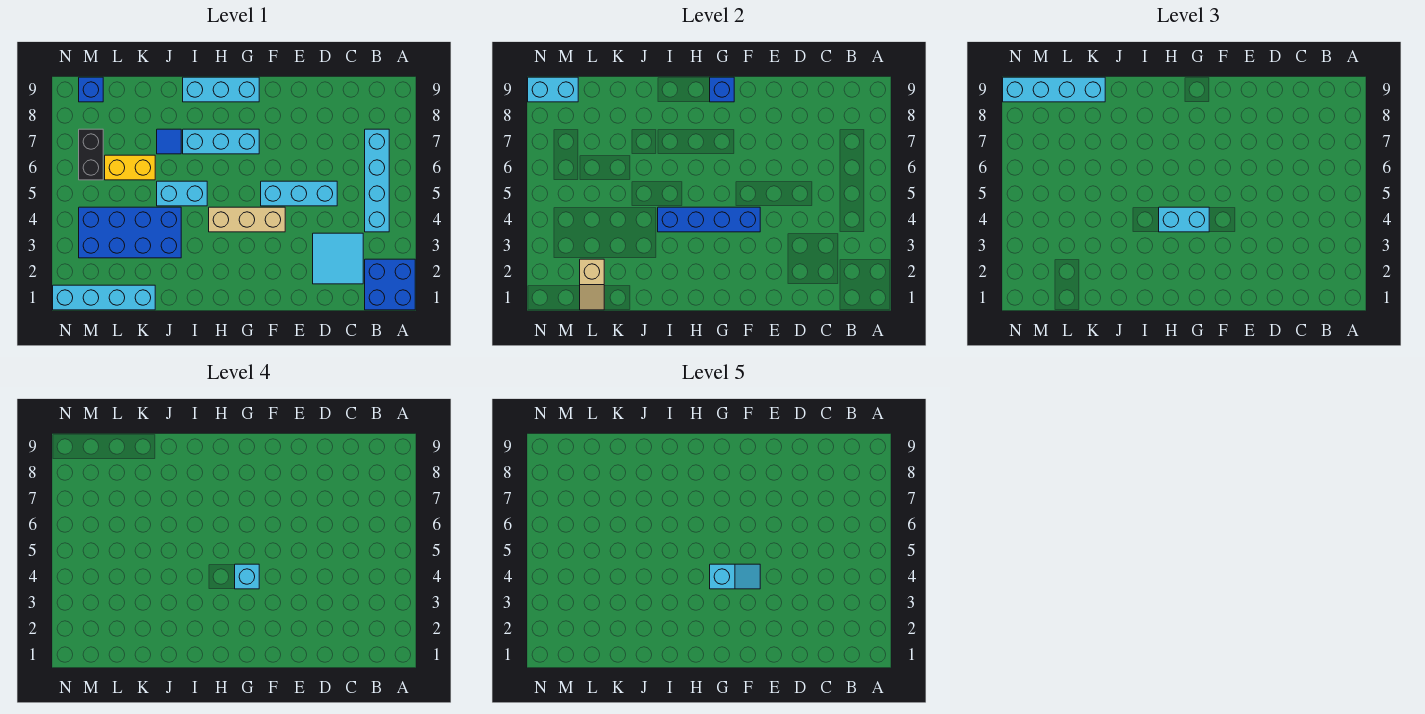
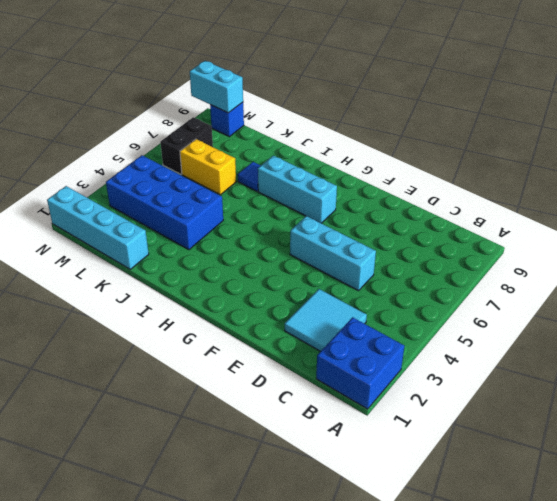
none -> cyan brick B4:B7 level 1
none -> tan brick F4:H4 level 1
none -> cyan brick G9:I9 level 1

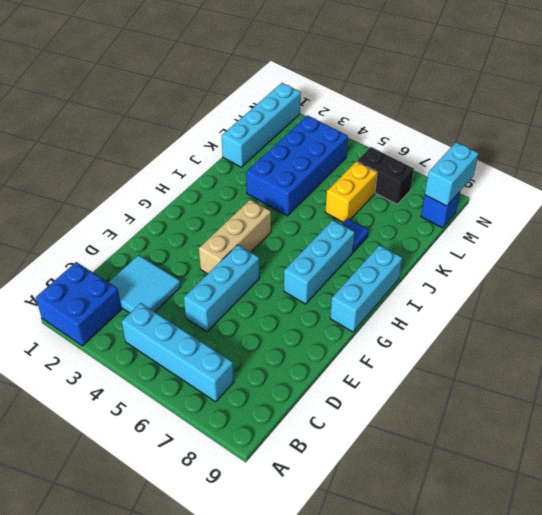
none -> cyan brick I5:J5 level 1
none -> blue brick F4:I4 level 2
none -> blue brick G9 level 2

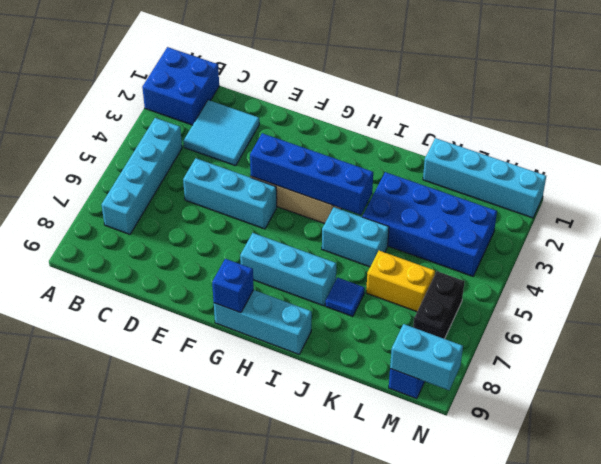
none -> tan slope L1:L2 level 2 top 2
none -> cyan brick G4:H4 level 3
none -> cyan brick K9:N9 level 3

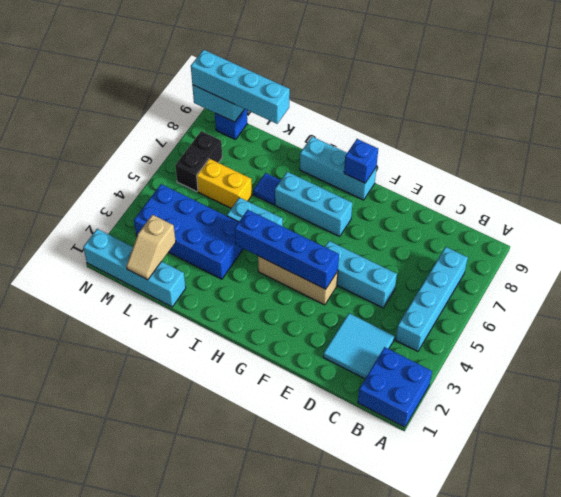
none -> cyan brick G4:H4 level 3
none -> cyan brick G4 level 4
none -> cyan slope F4:G4 level 5 top G

